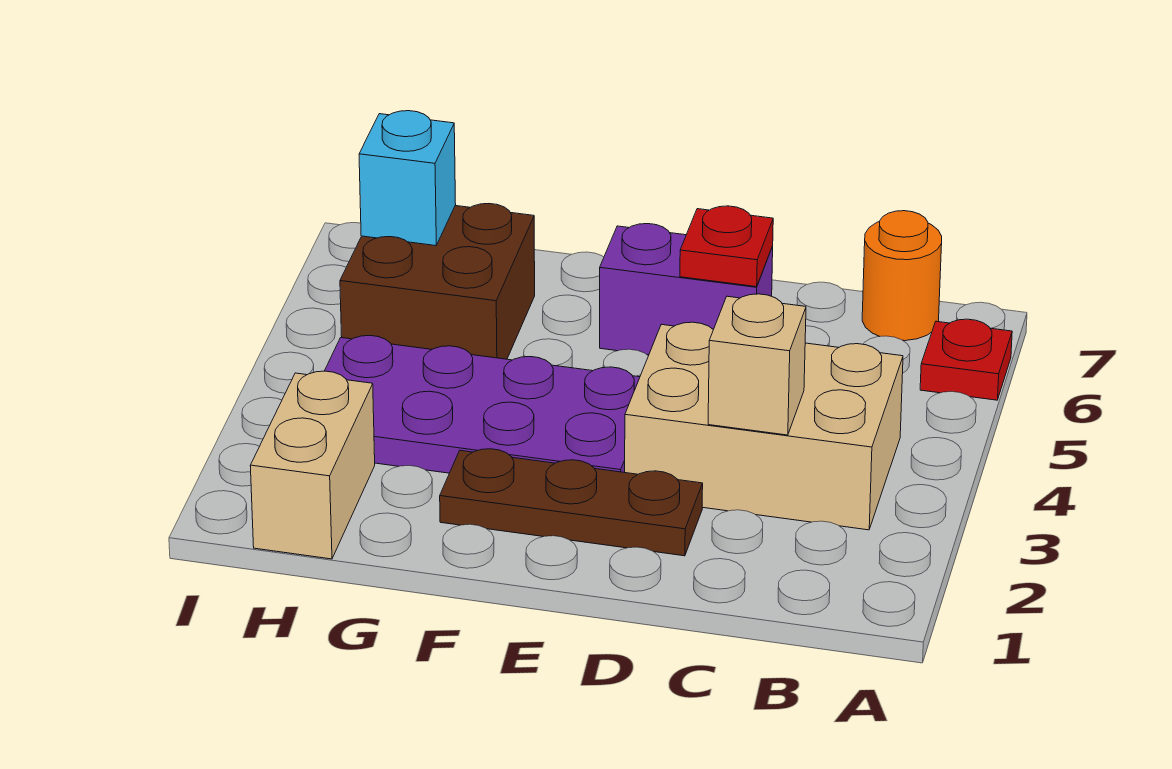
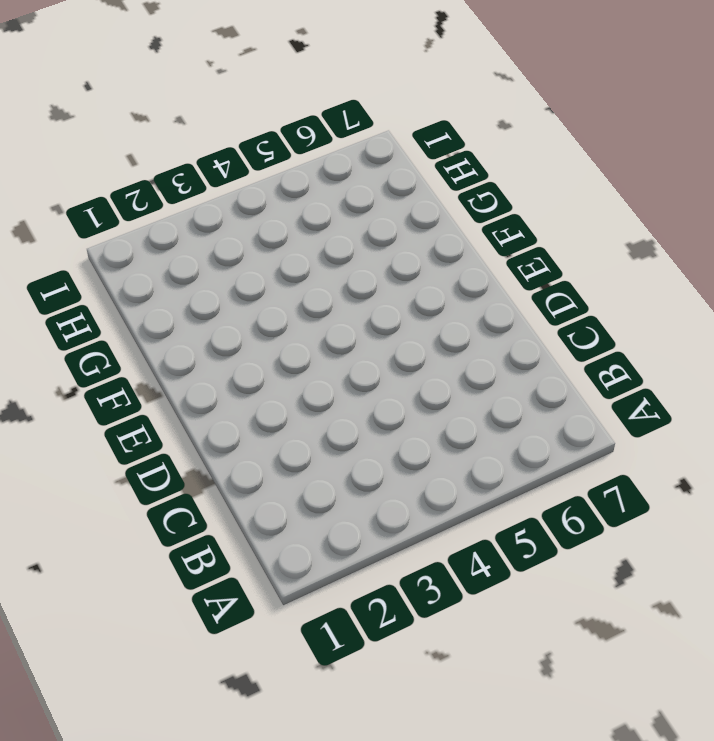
none -> red plate A6 level 1
none -> tan brick B3:D4 level 1

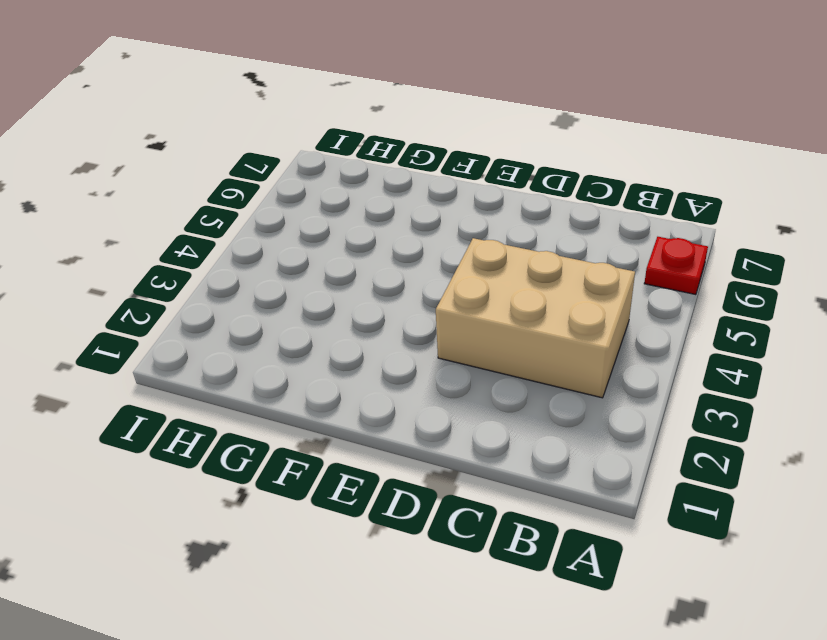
none -> orange round brick B7 level 1
none -> brown plate D2:F2 level 1

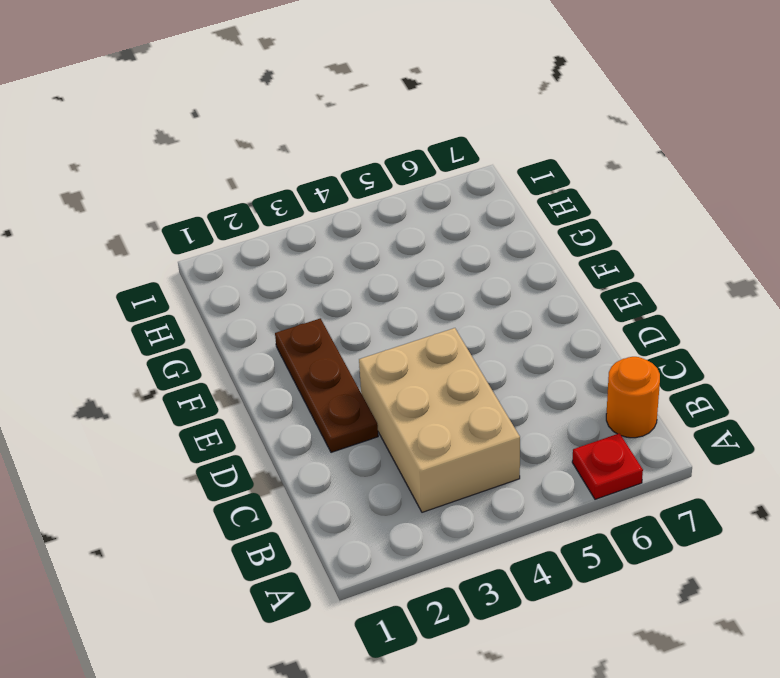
none -> purple brick D6:E6 level 1
none -> purple plate E3:H4 level 1

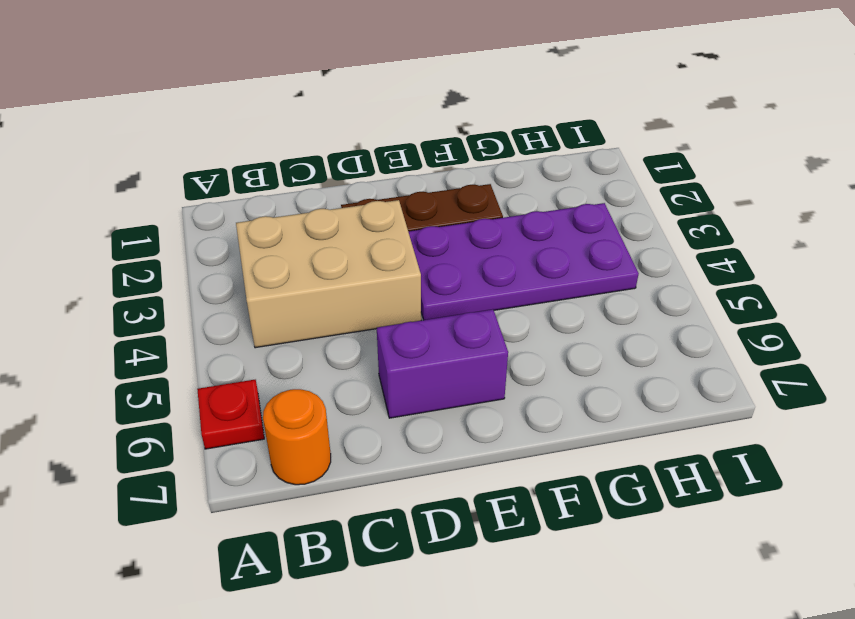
none -> brown brick G5:H6 level 1
none -> tan brick H1:H2 level 1

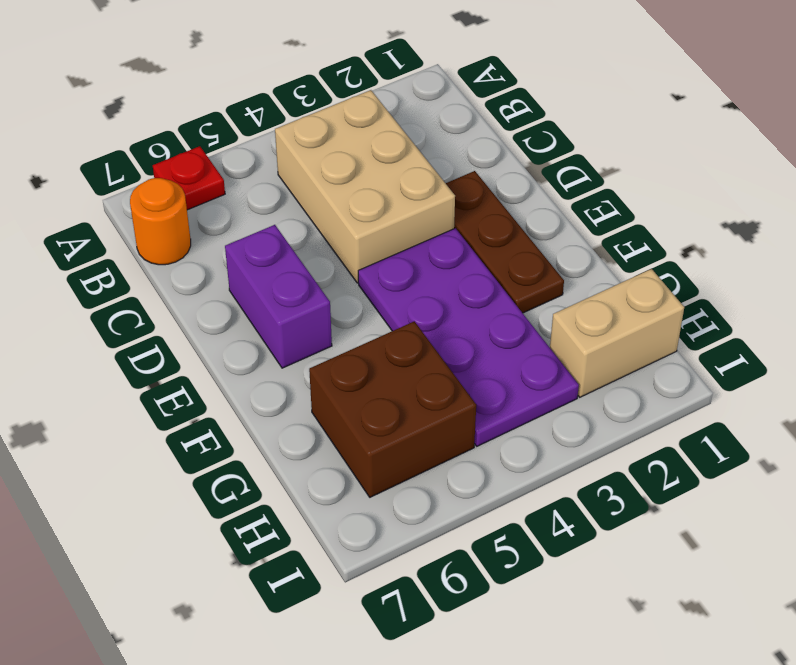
none -> tan brick C3 level 2
none -> red plate D6 level 2

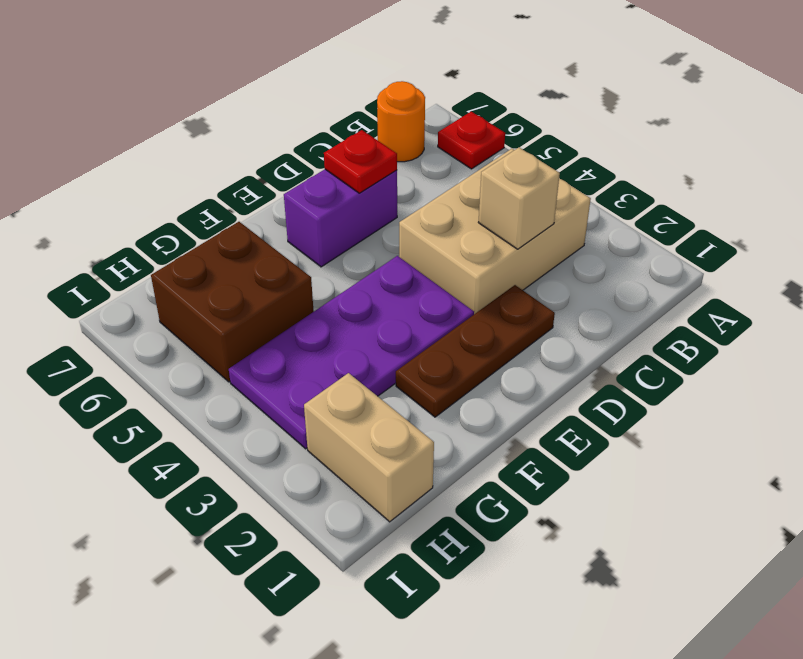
none -> cyan brick H6 level 2

